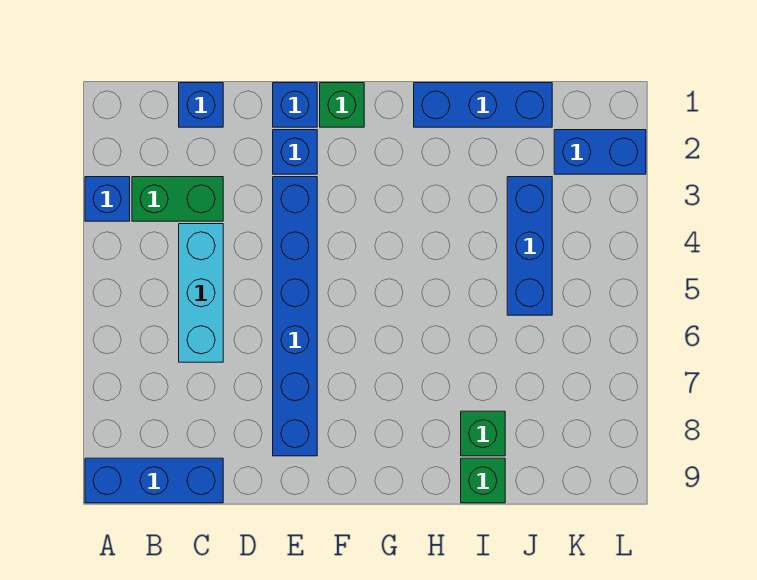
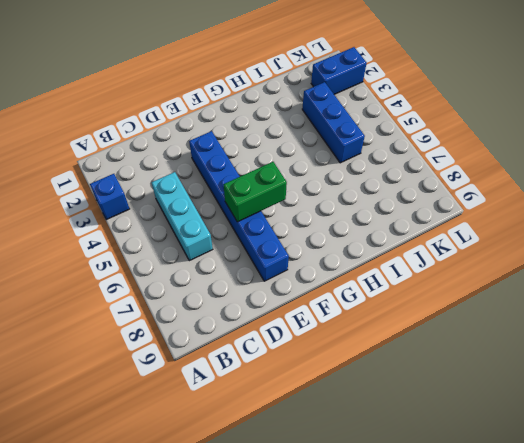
green brick E6:F6 level 2 -> green brick B3:C3 level 1
none -> blue brick A9:C9 level 1
none -> blue brick C1 level 1
none -> blue brick E1 level 1

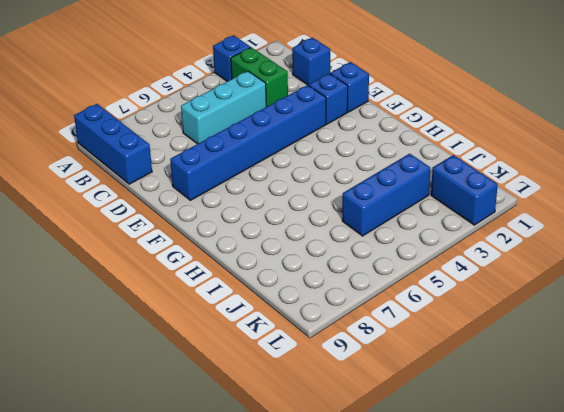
none -> green brick F1 level 1
none -> blue brick H1:J1 level 1
none -> green brick I8 level 1

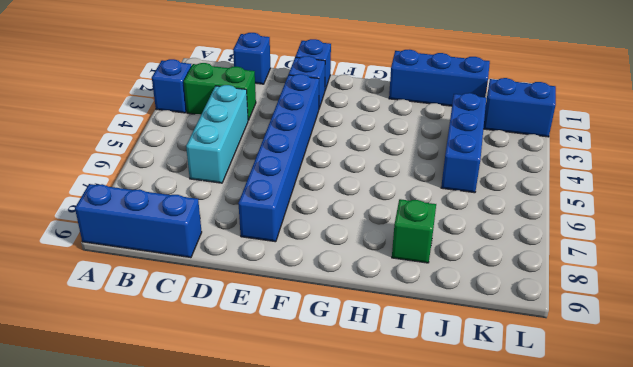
none -> green brick F1 level 1
none -> green brick I9 level 1

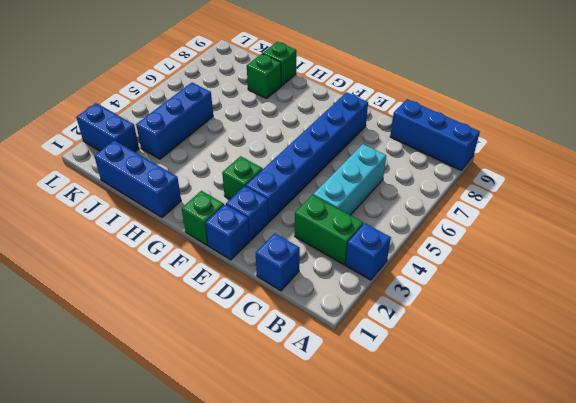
green brick F3 level 1 -> none

